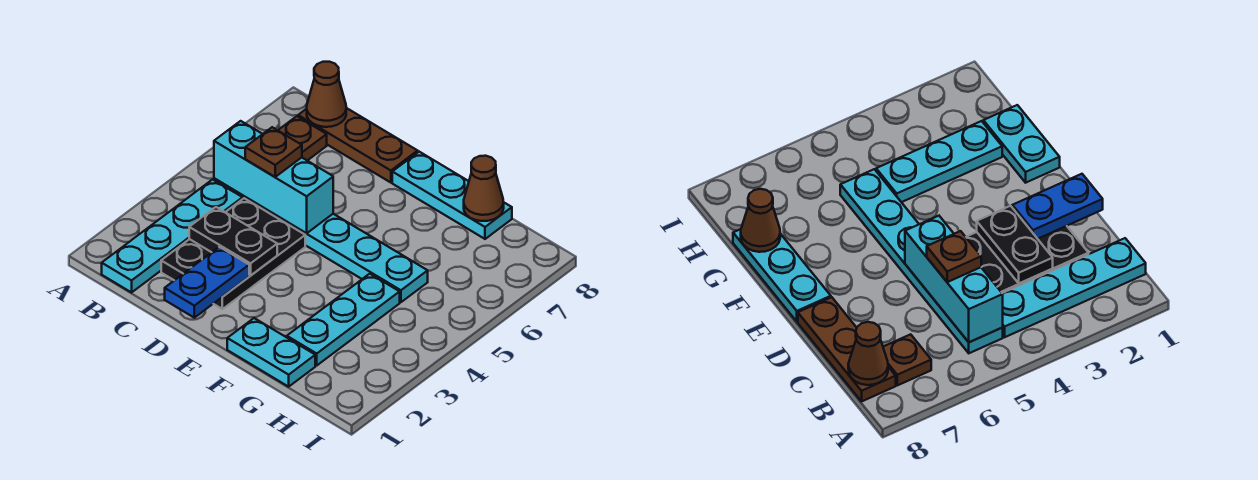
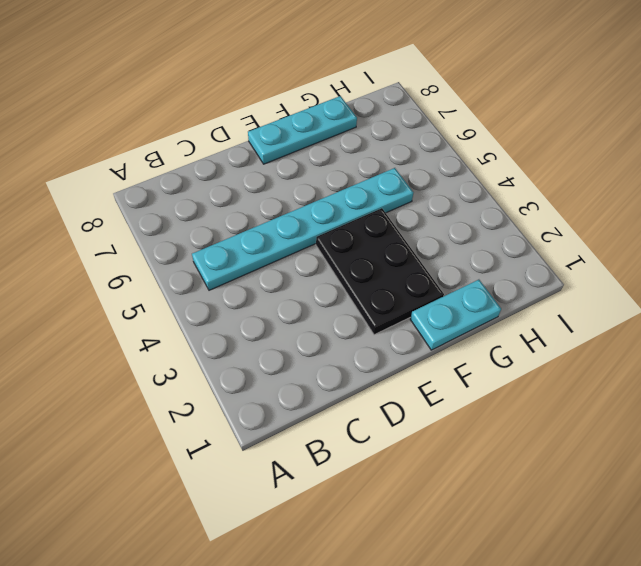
black plate E2:F4 level 1 -> black plate C2:D4 level 1
none -> cyan plate B1:B4 level 1
none -> brown plate B7 level 1
none -> brown plate B8:D8 level 1

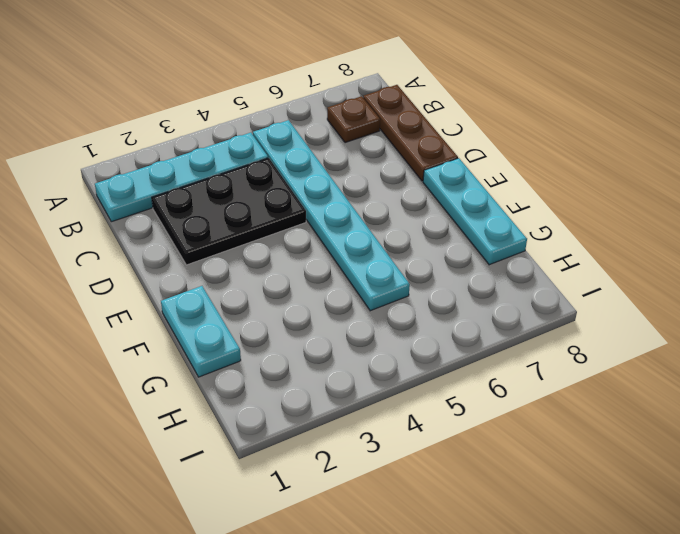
none -> cyan plate G2:G4 level 1
none -> cyan brick B5:D5 level 2
none -> brown cone B8 level 2

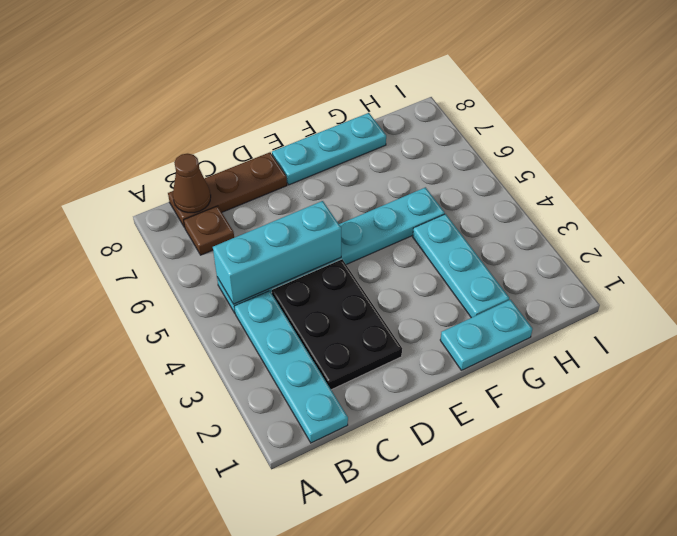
none -> black plate C3:D3 level 2
none -> blue plate D1:D2 level 2
none -> brown cone G8 level 2

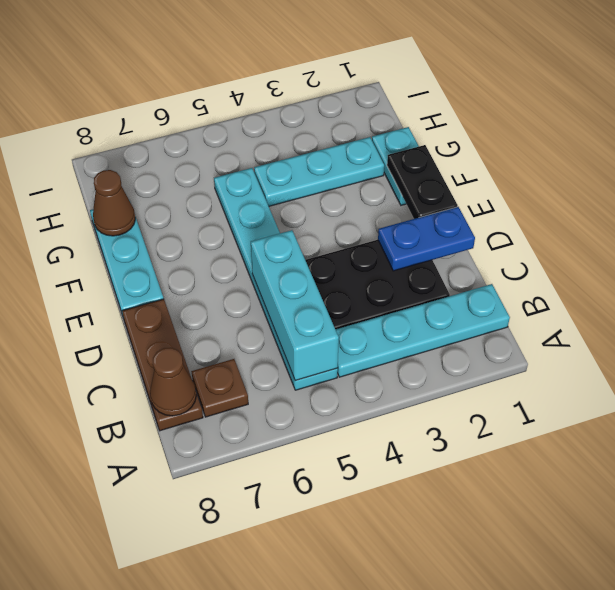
black plate E1:F1 level 2 -> black plate C3:D3 level 2
none -> brown plate C5 level 3

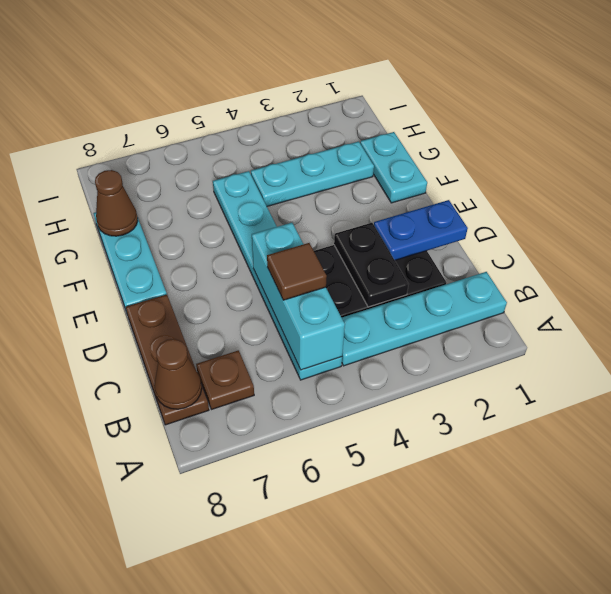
brown tile C5 level 3 -> brown plate C5 level 3

